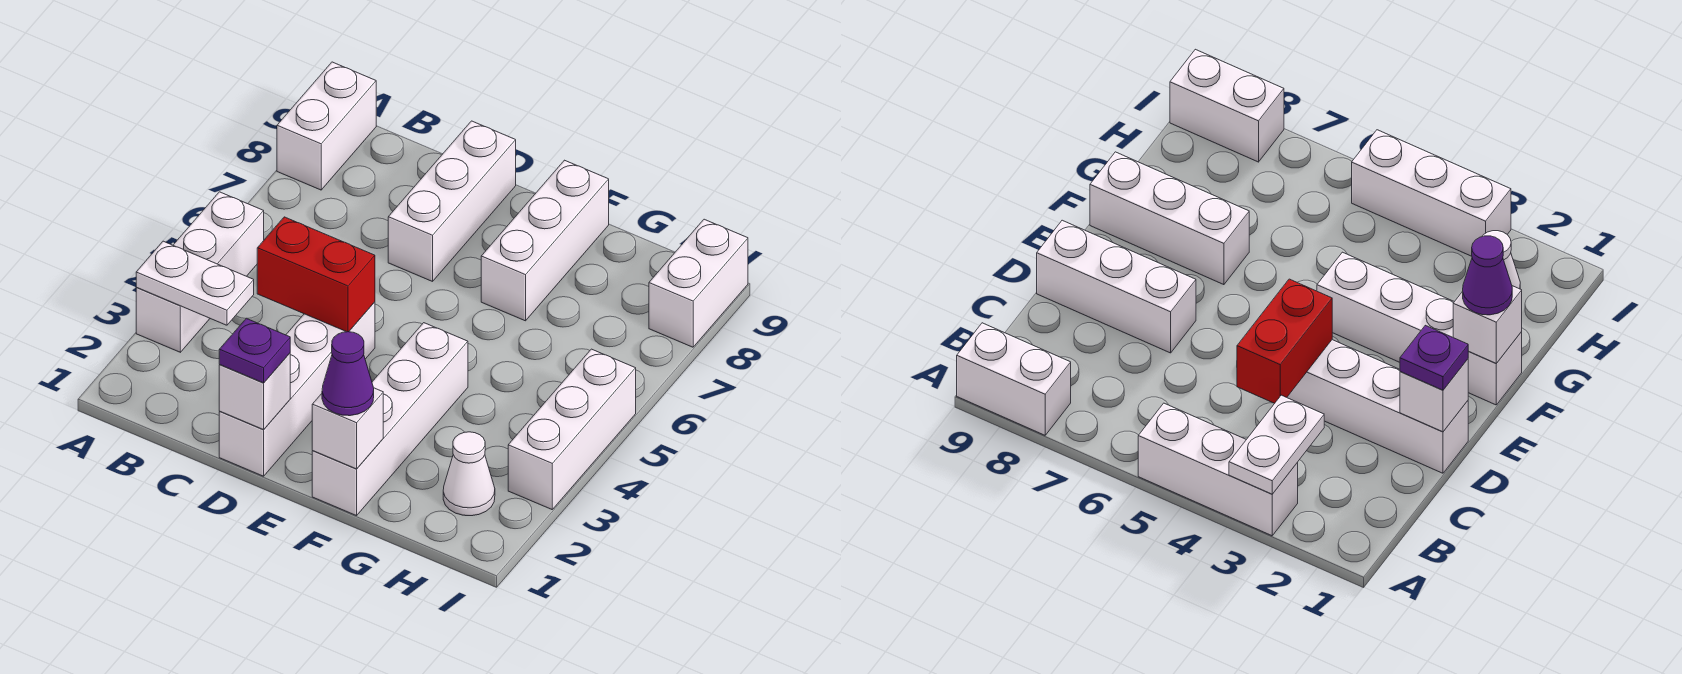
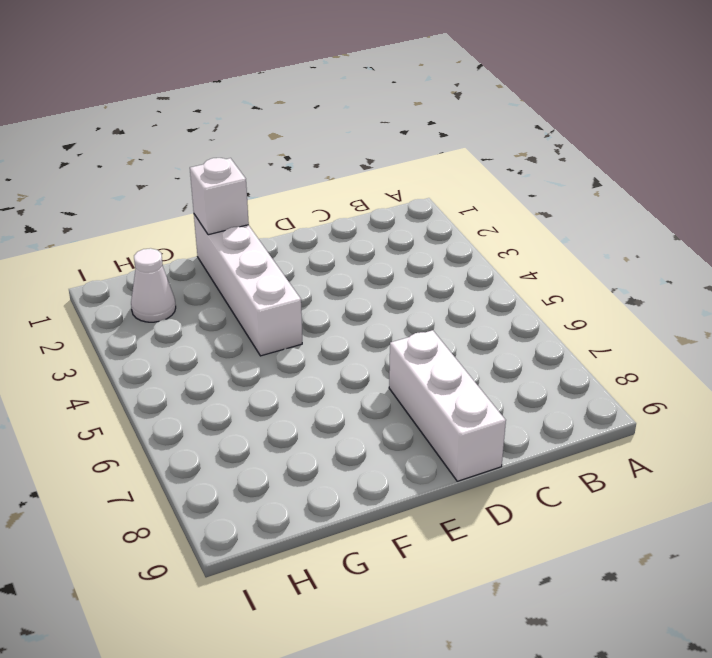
none -> white brick A3:A5 level 1
none -> white brick A8:A9 level 1
none -> white brick D1:D4 level 1

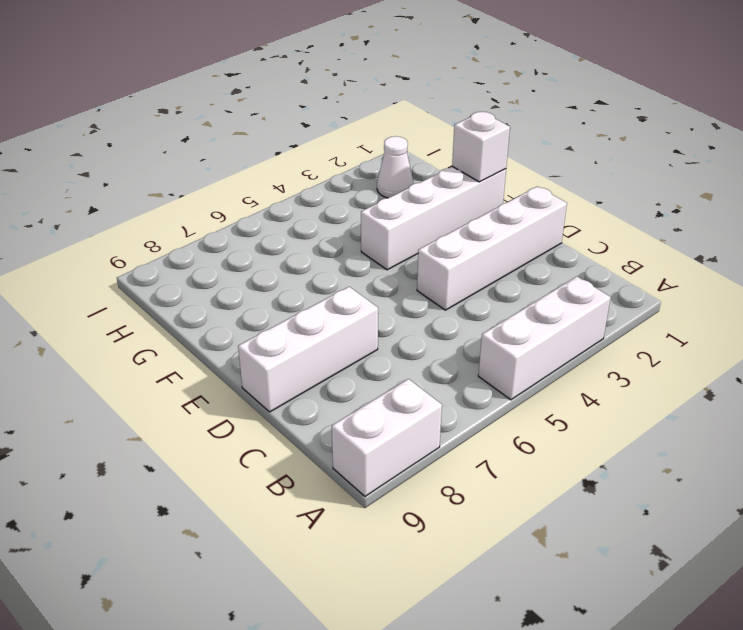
none -> white brick F7:F9 level 1
none -> white brick I3:I5 level 1
none -> white brick I8:I9 level 1

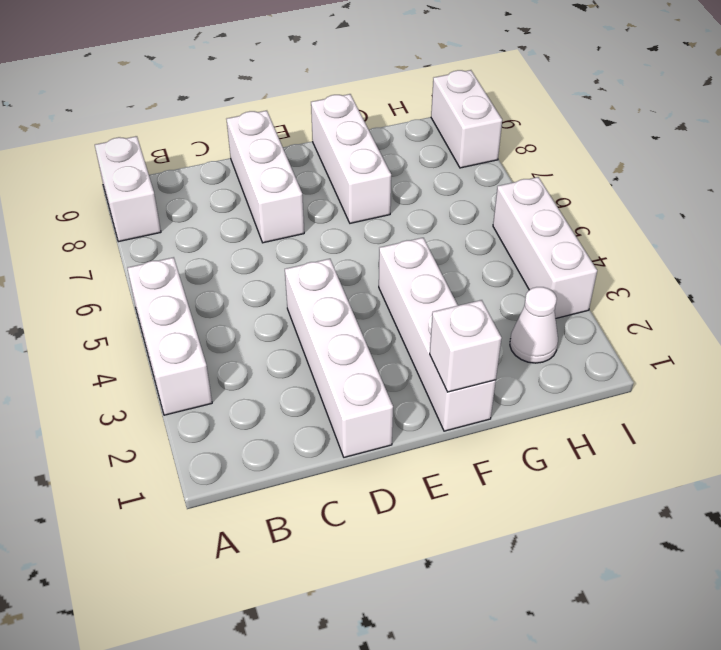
none -> white plate A3:B3 level 2
none -> red brick C4:D4 level 2
none -> white brick D1 level 2

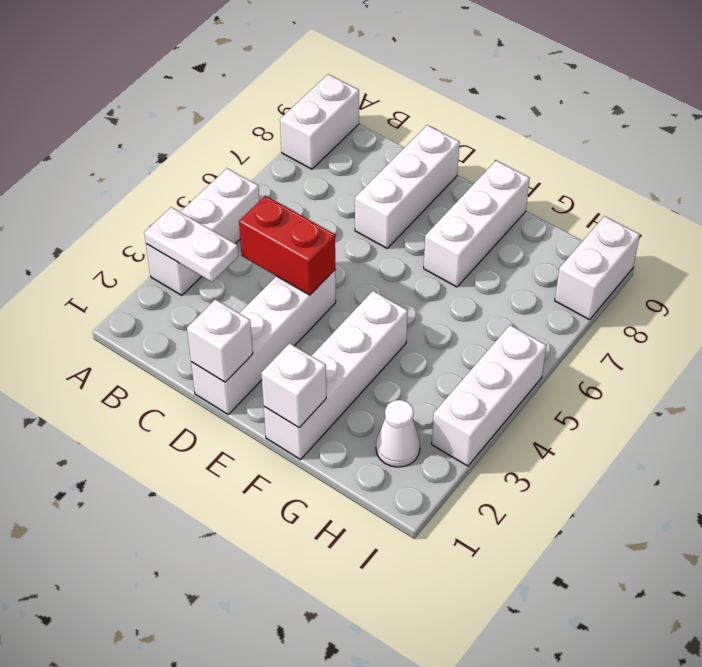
none -> purple plate D1 level 3
none -> purple cone F1 level 3

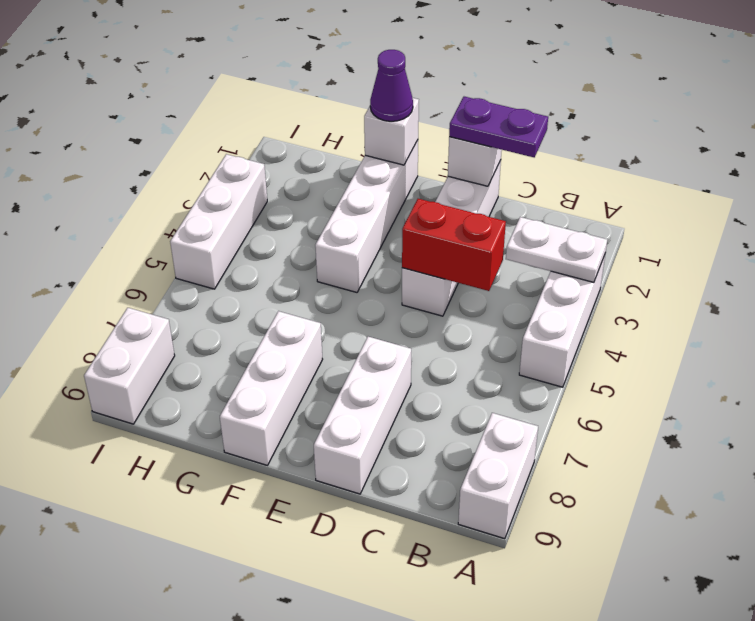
purple plate C1:D1 level 3 -> purple plate D1 level 3
none -> white cone H2 level 1

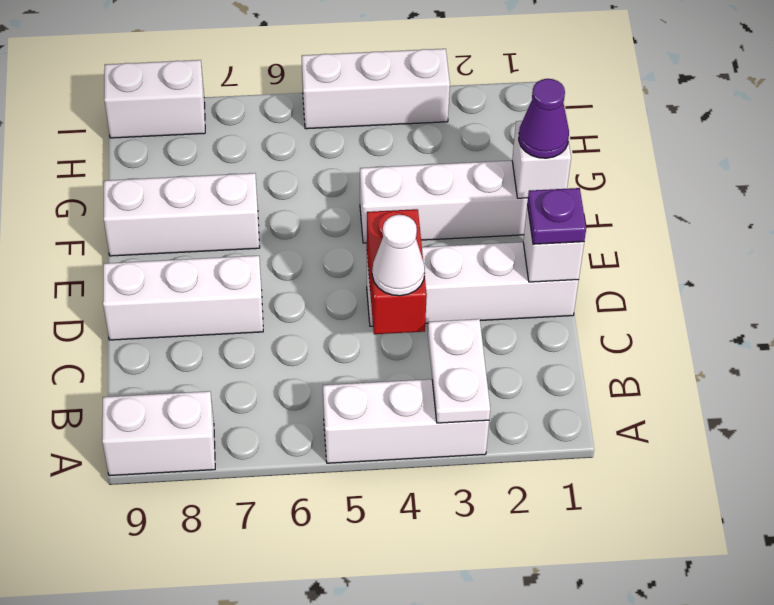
white cone C4 level 3 -> white cone H2 level 1

